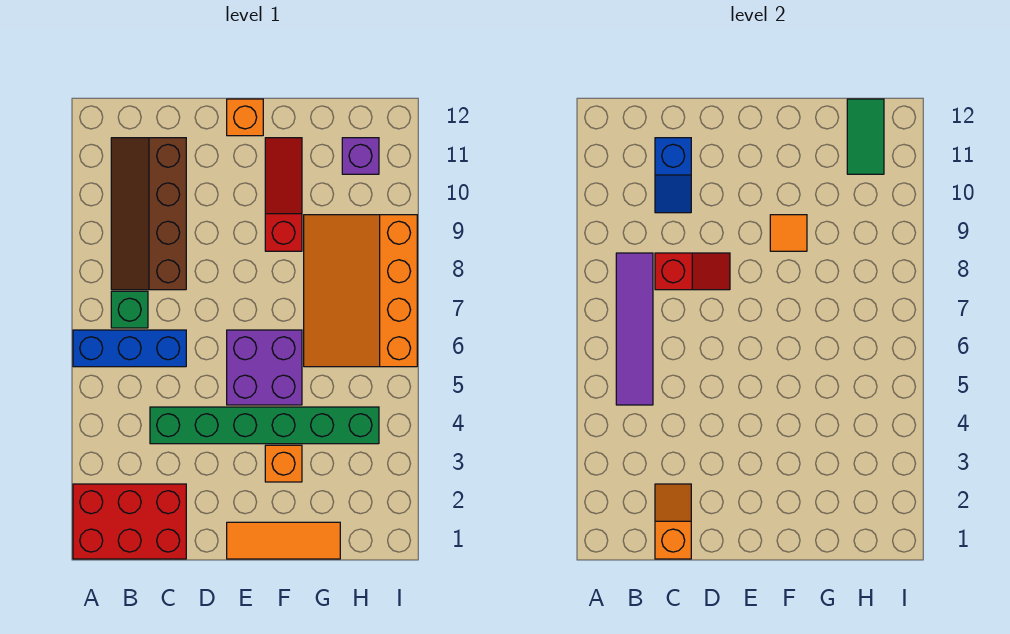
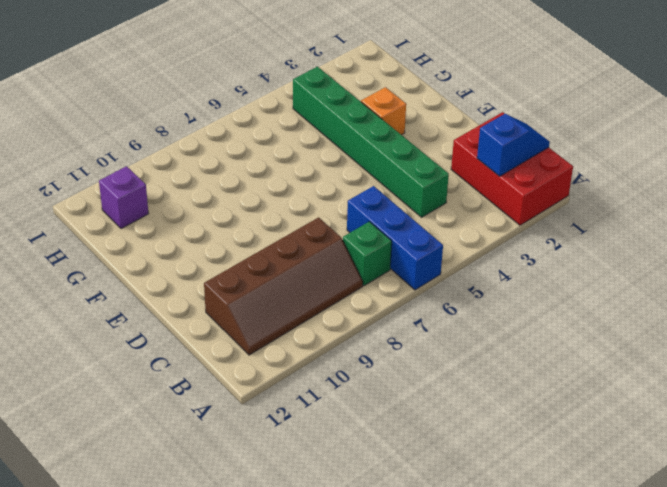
blue slope B1:B2 level 2 top 2 -> blue slope C10:C11 level 2 top 11
none -> orange tile E1:G1 level 1
none -> purple brick E5:F6 level 1
none -> orange brick E12 level 1

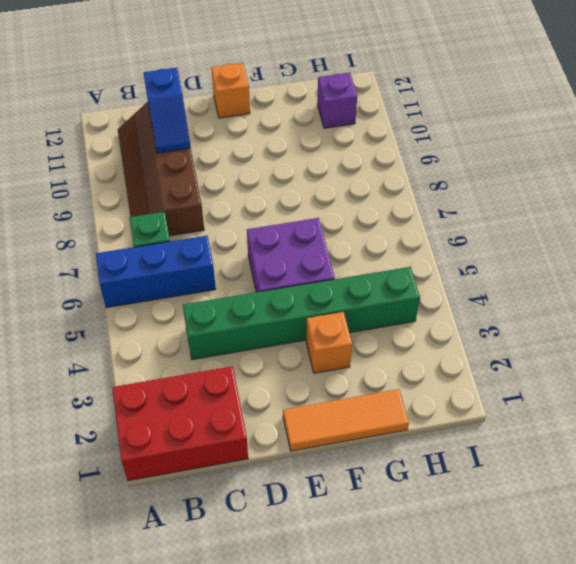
none -> red slope F9:F11 level 1 top 9
none -> orange slope G6:I9 level 1 top I
none -> purple tile B5:B8 level 2

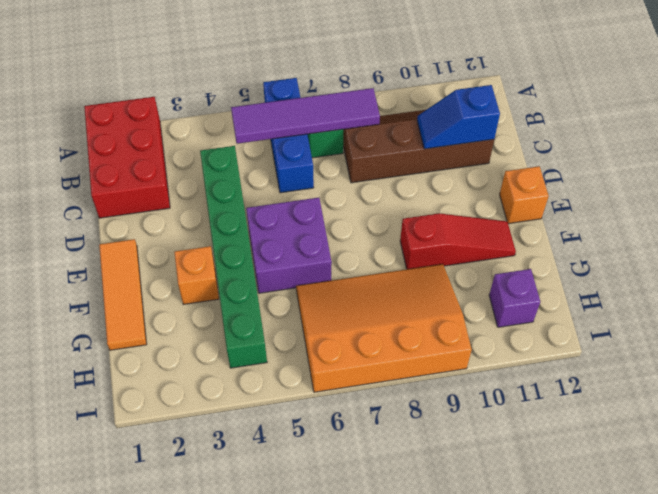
none -> orange slope C1:C2 level 2 top 1
none -> red slope C8:D8 level 2 top C
none -> orange tile F9 level 2

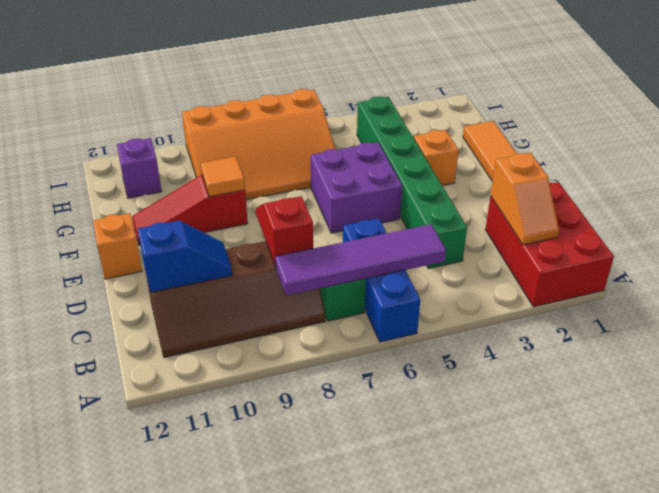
orange slope B2:C2 level 2 top C -> orange slope C1:C2 level 2 top 1
none -> green tile H11:H12 level 2

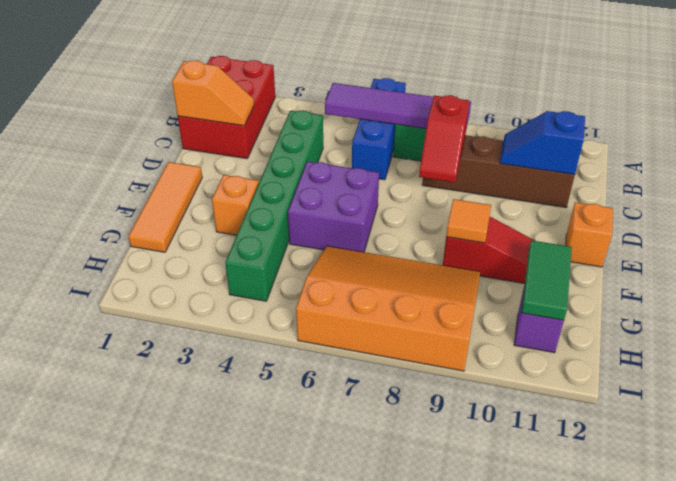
green tile G11:H11 level 2 -> green tile H11:H12 level 2

